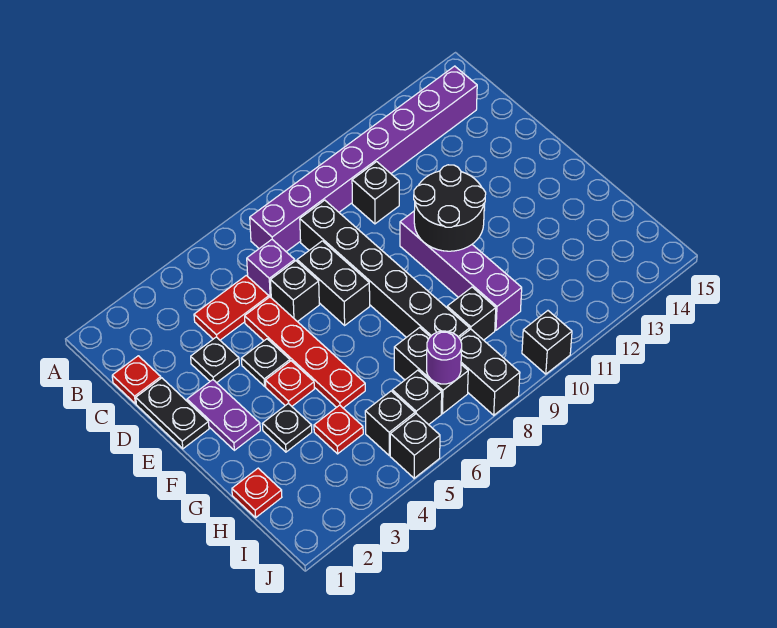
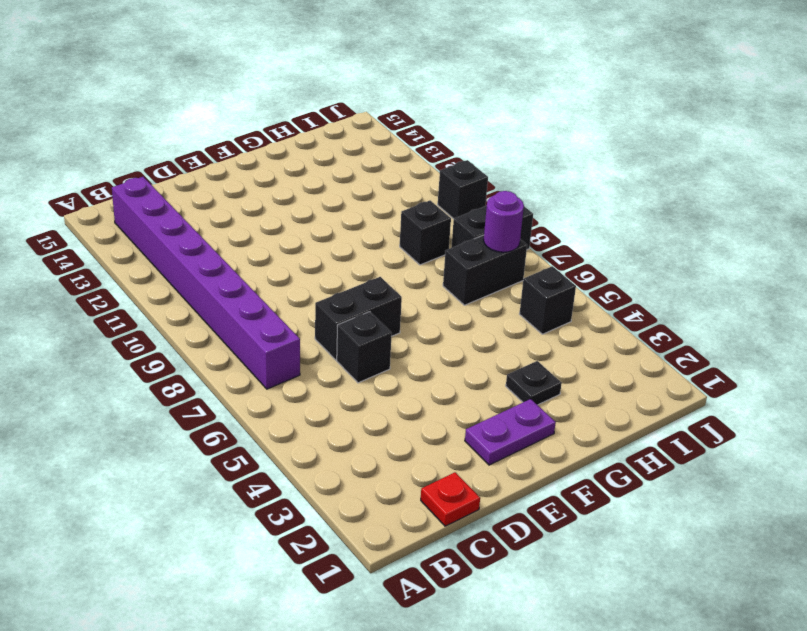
none -> red plate C4:C5 level 1
none -> purple brick C6 level 1
none -> black brick C8:H8 level 1

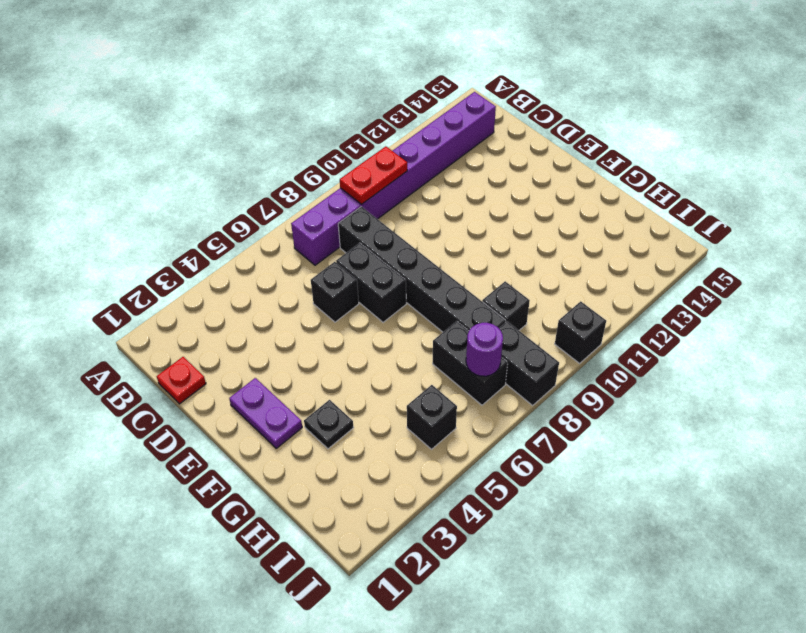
red plate B9:B10 level 2 -> red plate C4:C5 level 1
none -> purple brick C6 level 1
none -> black brick C10 level 1
none -> black plate D1:E1 level 1

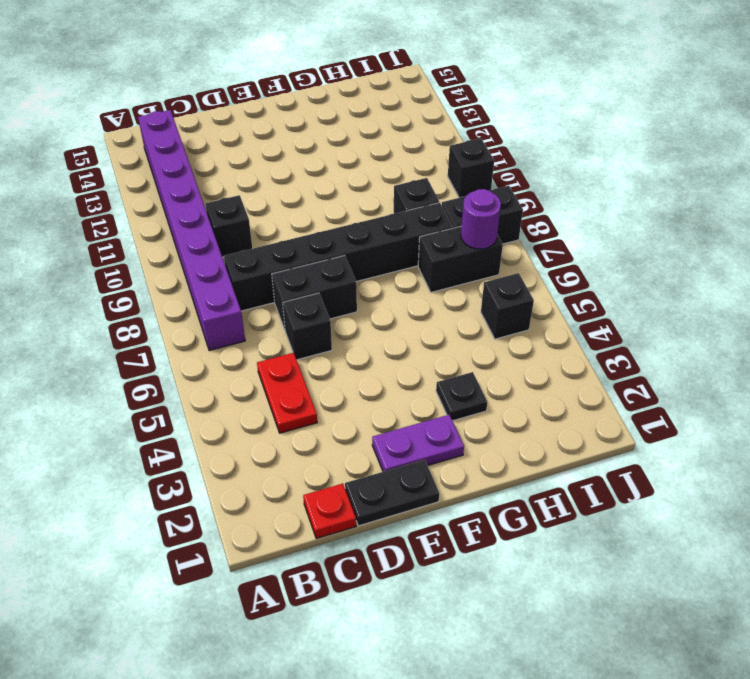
none -> purple brick C6 level 1
none -> black plate D3 level 1
none -> red plate D5:G5 level 1

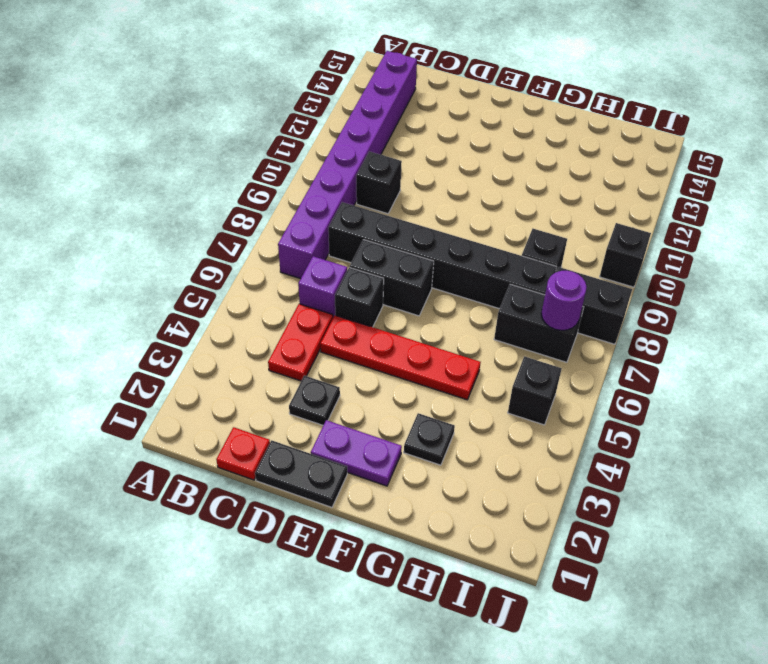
none -> black plate E4 level 1
none -> purple brick E10:H10 level 1
none -> red plate F4 level 1

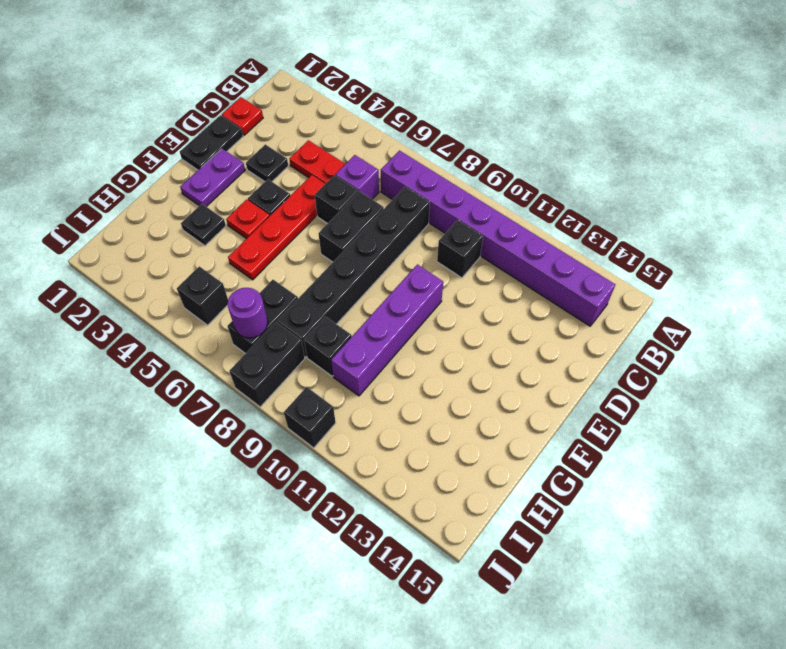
none -> red plate H1 level 1
none -> red plate H4 level 1
none -> black brick I6 level 1

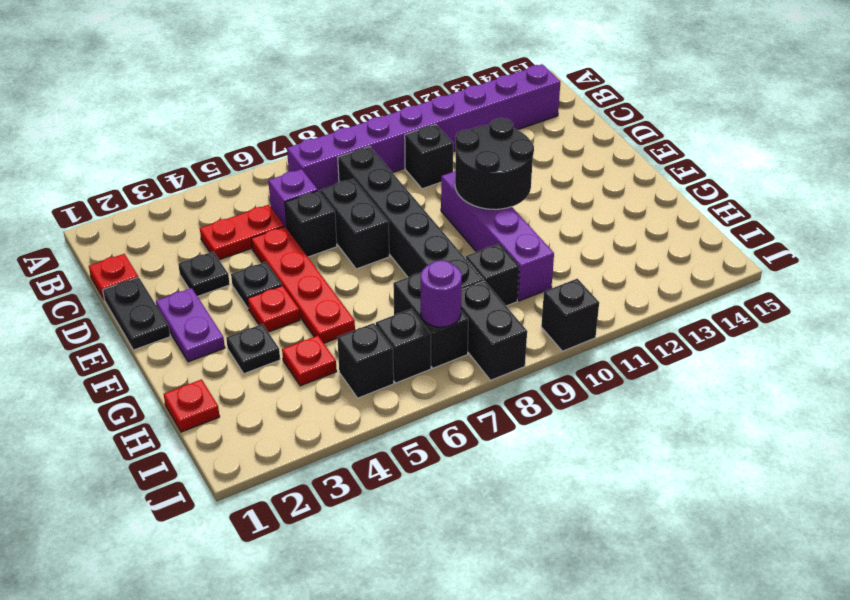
none -> black brick J5 level 1

